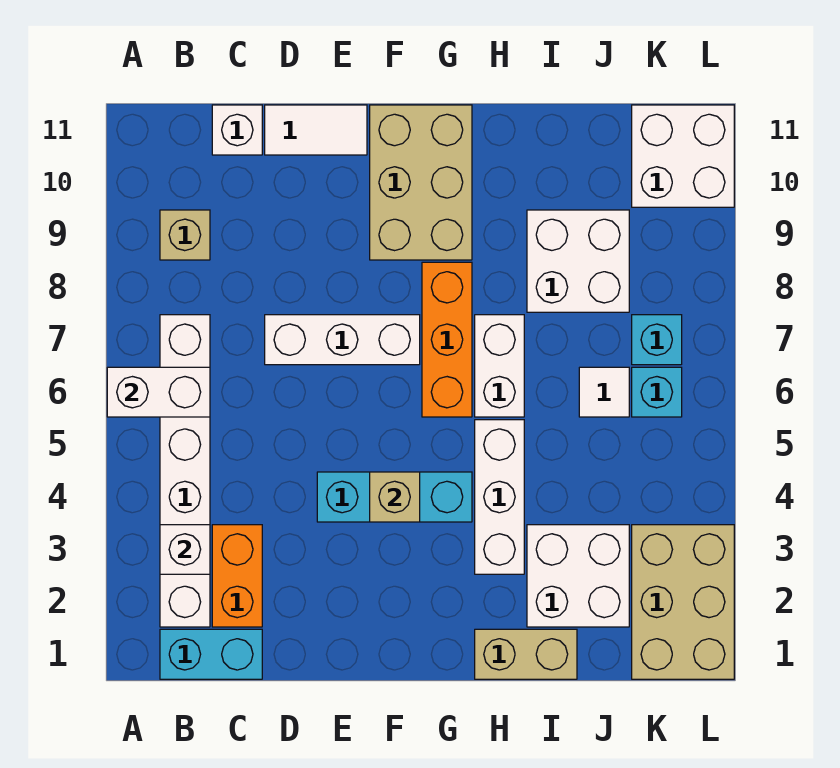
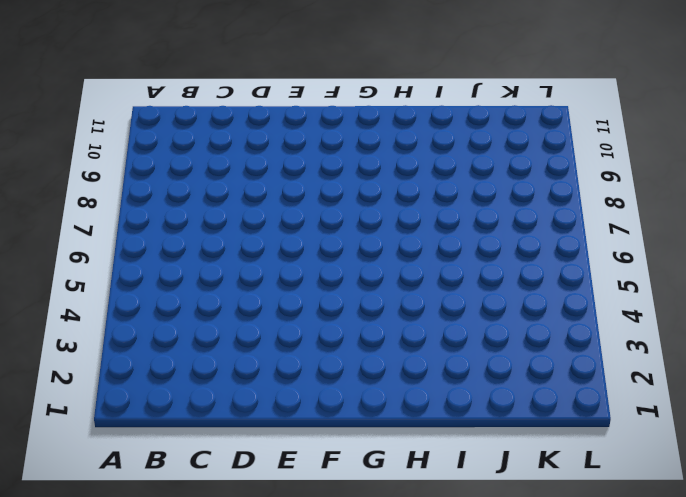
none -> cyan brick B1:C1 level 1
none -> white brick B2:B7 level 1
none -> tan brick B9 level 1

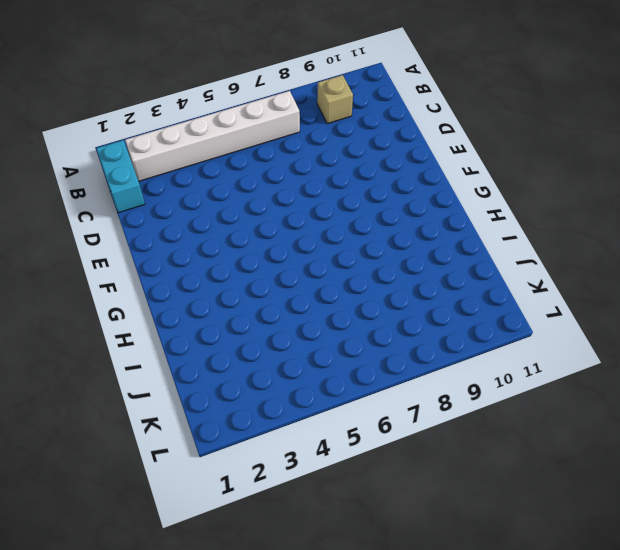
none -> orange brick C2:C3 level 1
none -> white brick C11 level 1
none -> white brick D7:F7 level 1

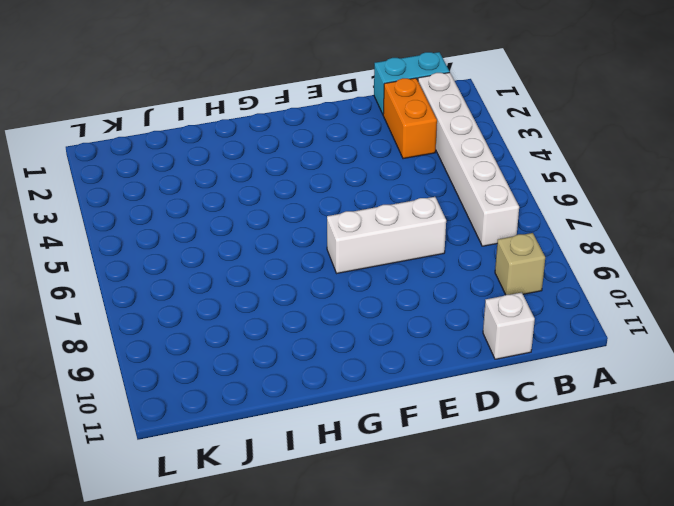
none -> white tile D11:E11 level 1
none -> cyan brick E4:G4 level 1
none -> tan brick F9:G11 level 1

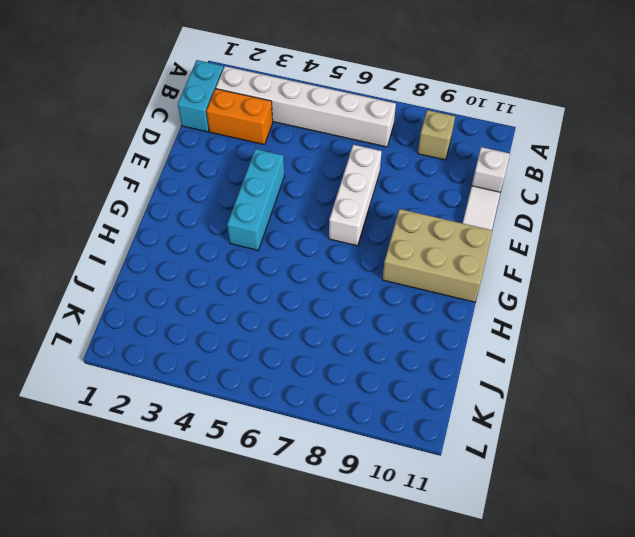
none -> orange brick G6:G8 level 1
none -> tan brick H1:I1 level 1
none -> white brick H3:H5 level 1

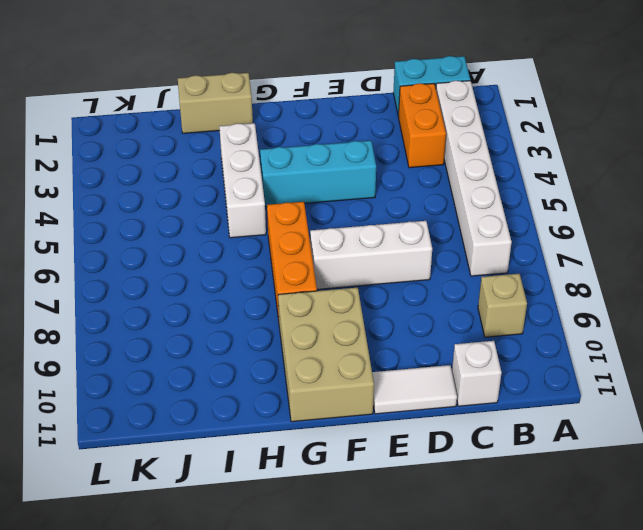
none -> white brick H6:H7 level 1
none -> white brick I2:J3 level 1
none -> white brick I8:J9 level 1

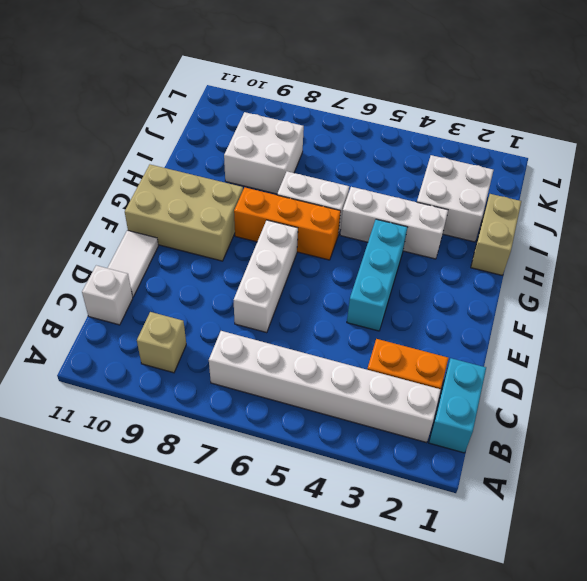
none -> white tile J6 level 1
none -> tan brick K1:L3 level 1
none -> cyan brick K6 level 1

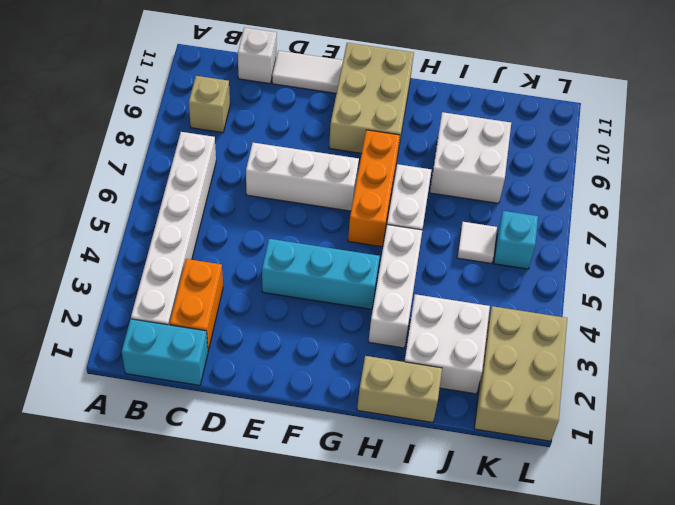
none -> cyan brick K7 level 1
none -> white brick K10:L11 level 1
none -> white brick A6:B6 level 2

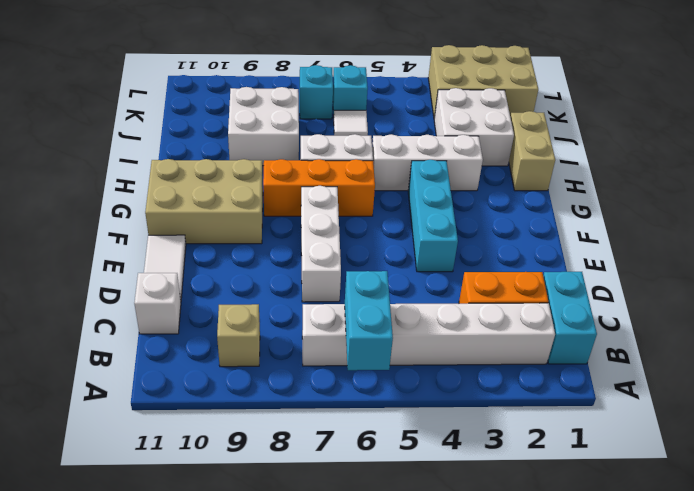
cyan brick A6:B6 level 2 -> white brick A6:B6 level 2
none -> white brick K10:L11 level 1
none -> white brick B3 level 2
none -> tan brick F4 level 2

